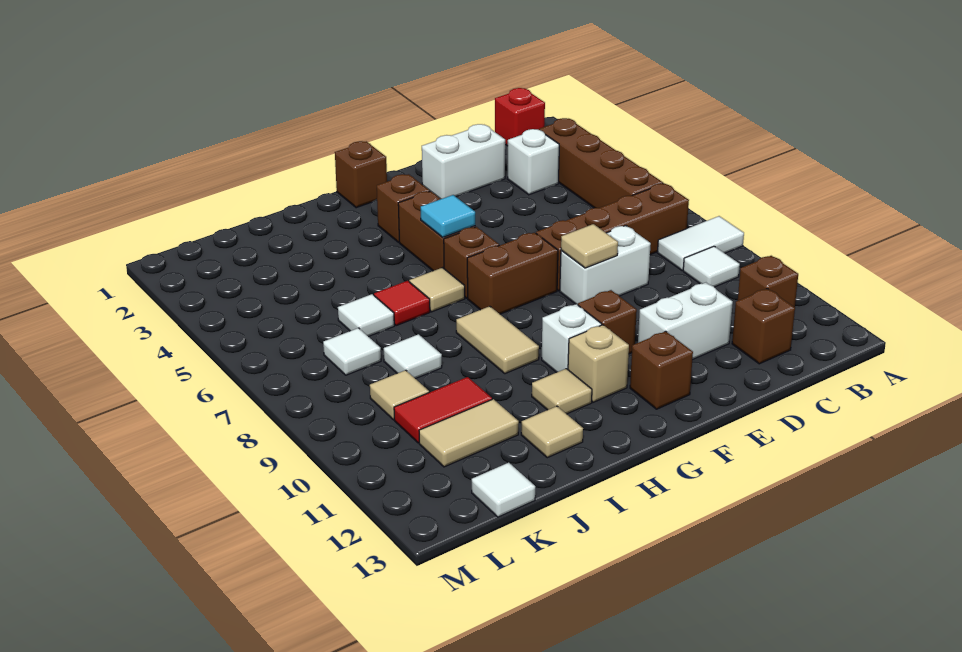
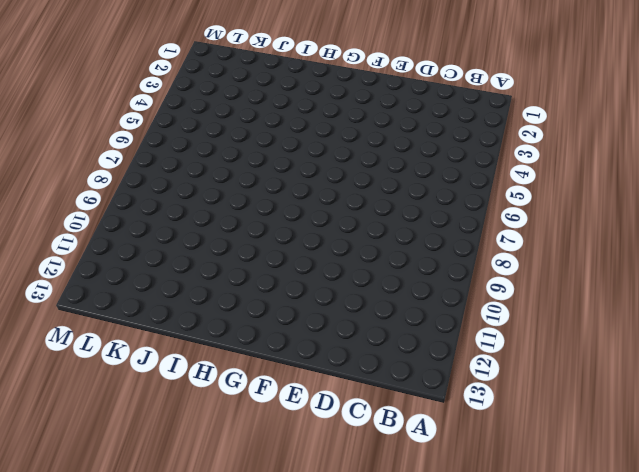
none -> white tile A8:B8 level 1
none -> red brick B1 level 1
none -> brown brick B3:B6 level 1
none -> brown brick B7:E7 level 1

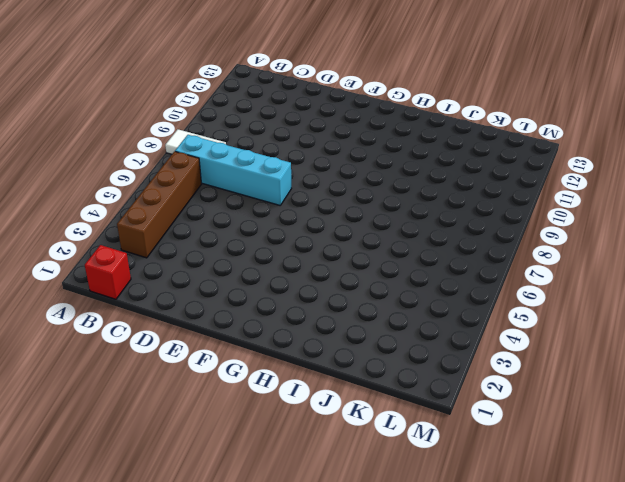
cyan brick B7:E7 level 1 -> brown brick B7:E7 level 1
none -> white tile B9 level 1
none -> brown brick B11 level 1
none -> white brick C3 level 1
none -> brown brick C12 level 1

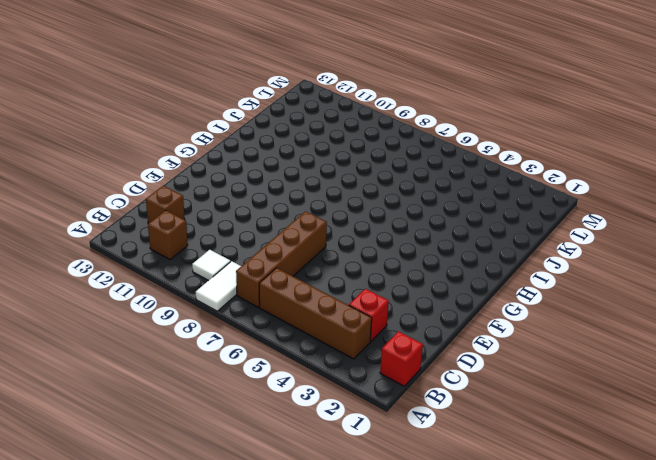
red brick C3 level 1 -> white brick C3 level 1
none -> white brick D2:E2 level 1
none -> white brick D8:E8 level 1
none -> white brick D11:E11 level 1
none -> brown brick F7:G7 level 1

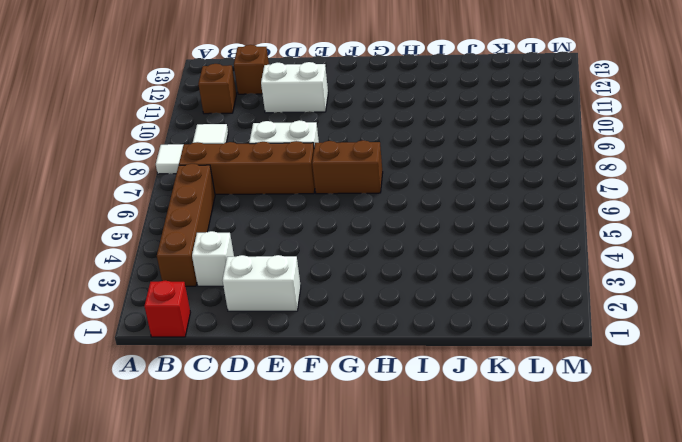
none -> brown brick F10 level 1
none -> brown brick F12 level 1
none -> brown brick G1 level 1
none -> brown brick G3 level 1

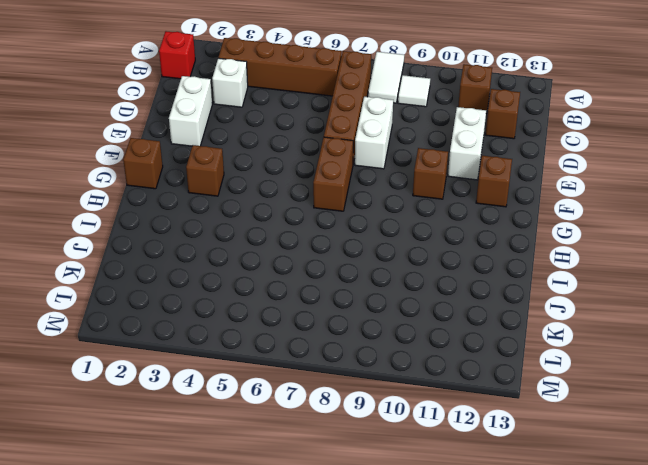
none -> brown brick G4:G5 level 1
none -> brown brick G6 level 1
none -> white brick G10 level 1
none -> tan brick G11 level 1

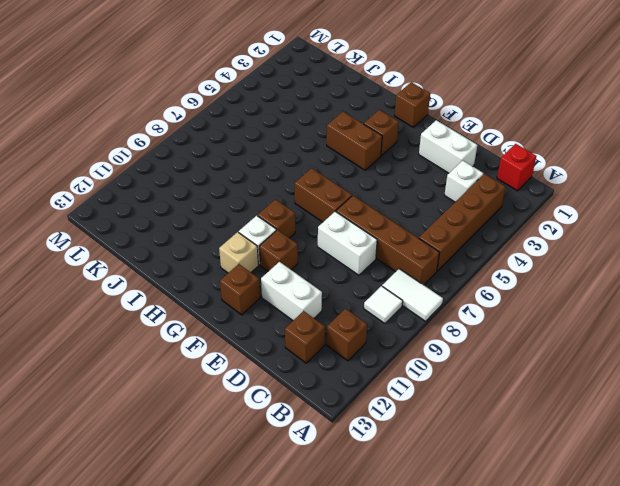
brown brick G4:H4 level 1 -> brown brick G4:G5 level 1
brown brick G9 level 1 -> brown brick G6 level 1
none -> tan tile H6 level 1
none -> tan tile H8:H9 level 1
none -> tan tile H11 level 1
none -> red tile I6 level 1

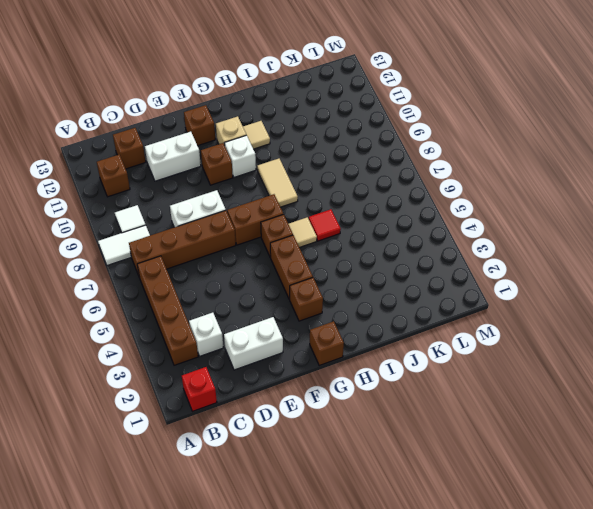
none -> tan tile I12 level 1
none -> white tile J6 level 1
none -> white tile J8 level 1
none -> red tile J10:K10 level 1

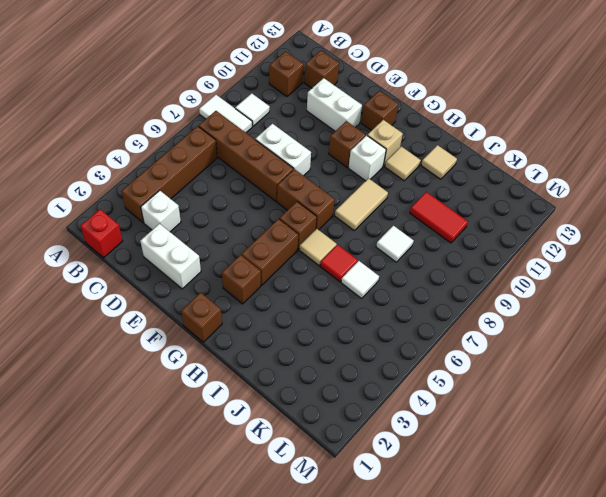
none -> tan tile J11:K11 level 1
none -> white tile K7 level 1
none -> tan tile K9 level 1
none -> white tile K13 level 1

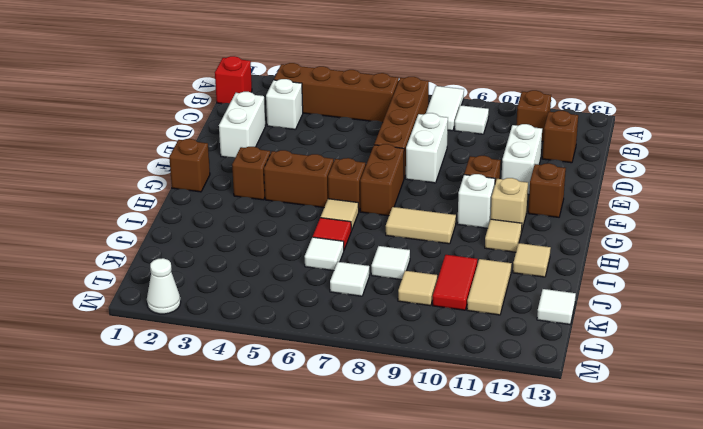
white cone M2 level 1 -> none
none -> tan tile E8 level 2
none -> cyan tile G5 level 2

